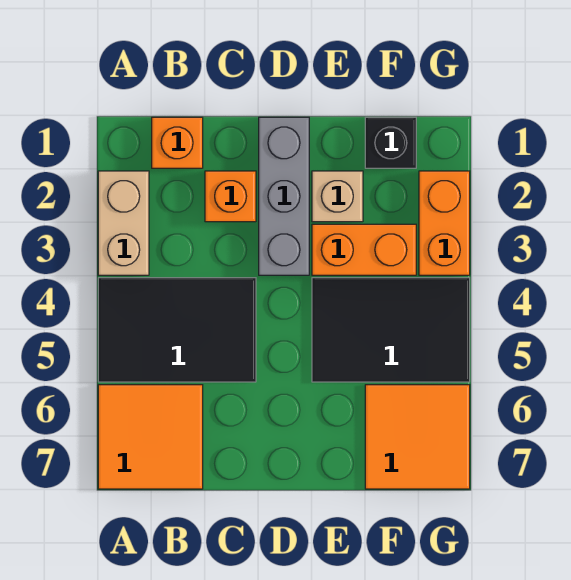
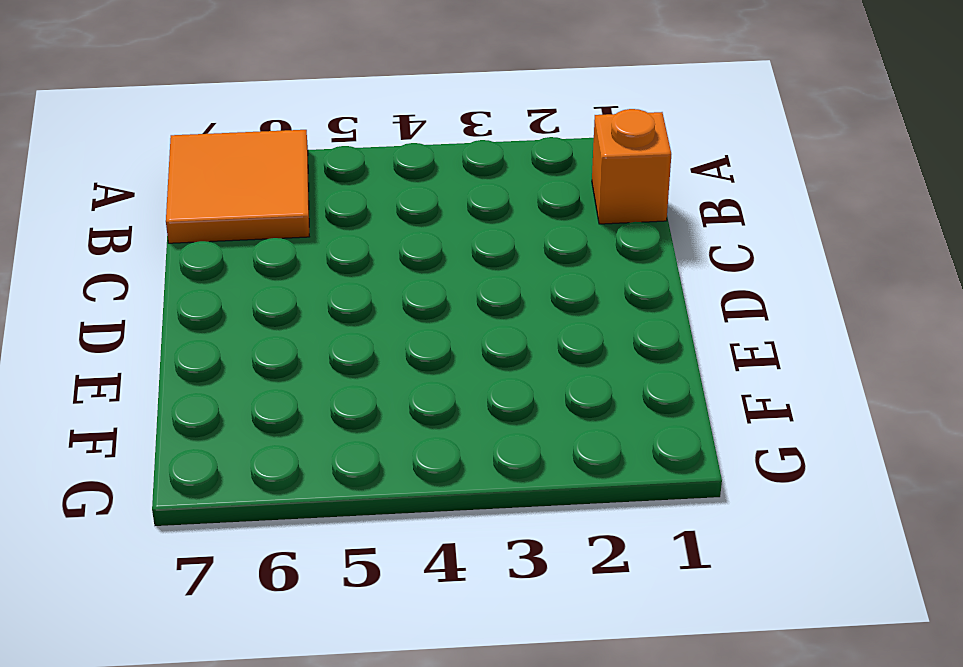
none -> tan brick A2:A3 level 1
none -> black tile A4:C5 level 1
none -> orange brick C2 level 1

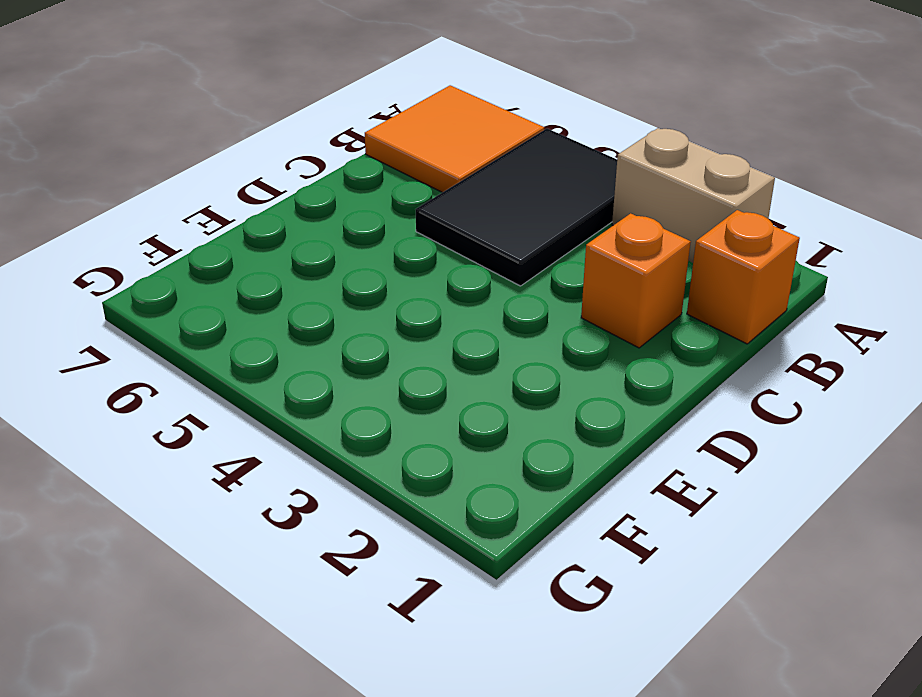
none -> grey brick D1:D3 level 1
none -> tan brick E2 level 1
none -> orange brick E3:F3 level 1

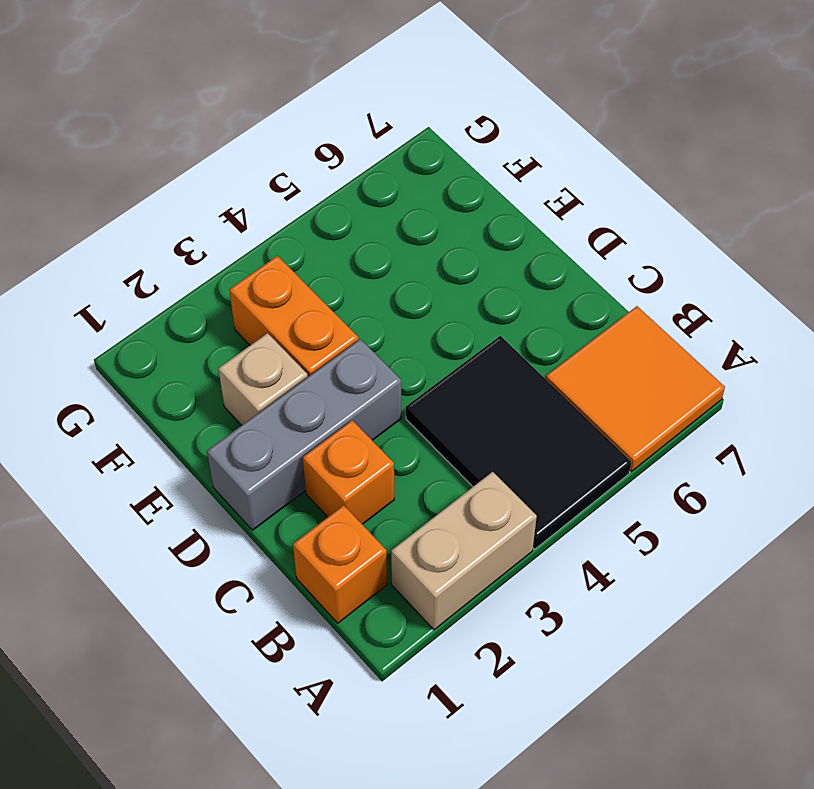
none -> black tile E4:G5 level 1
none -> black brick F1 level 1
none -> orange tile F6:G7 level 1

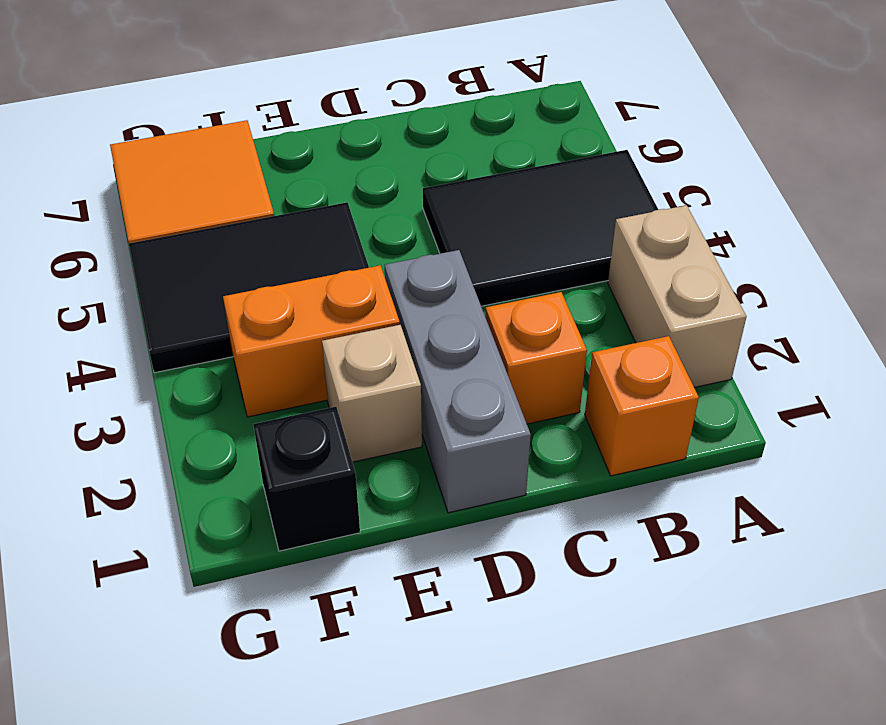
none -> orange tile A6:B7 level 1
none -> orange brick G2:G3 level 1

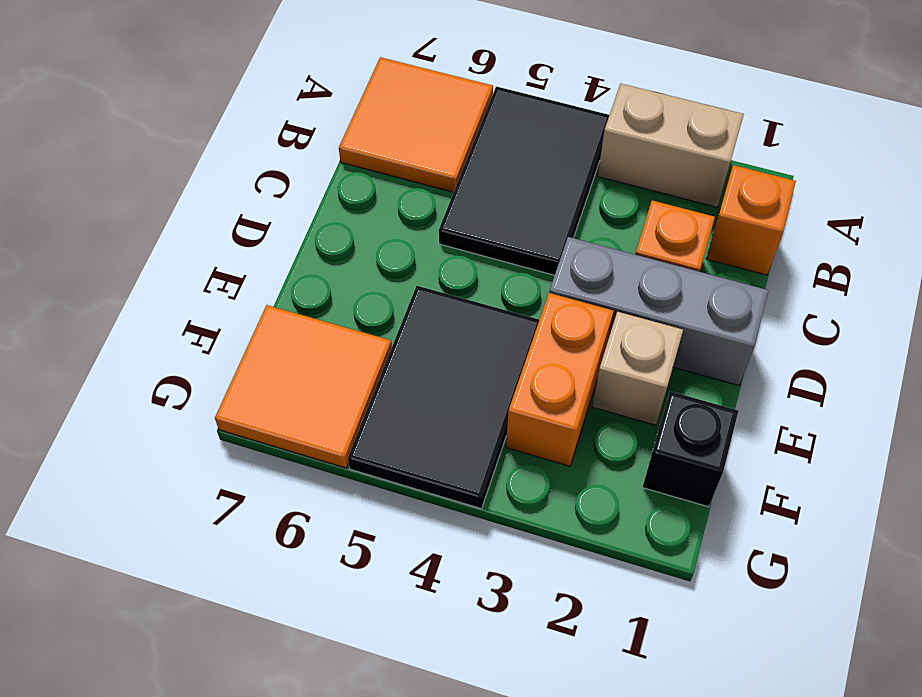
none -> orange brick G2:G3 level 1

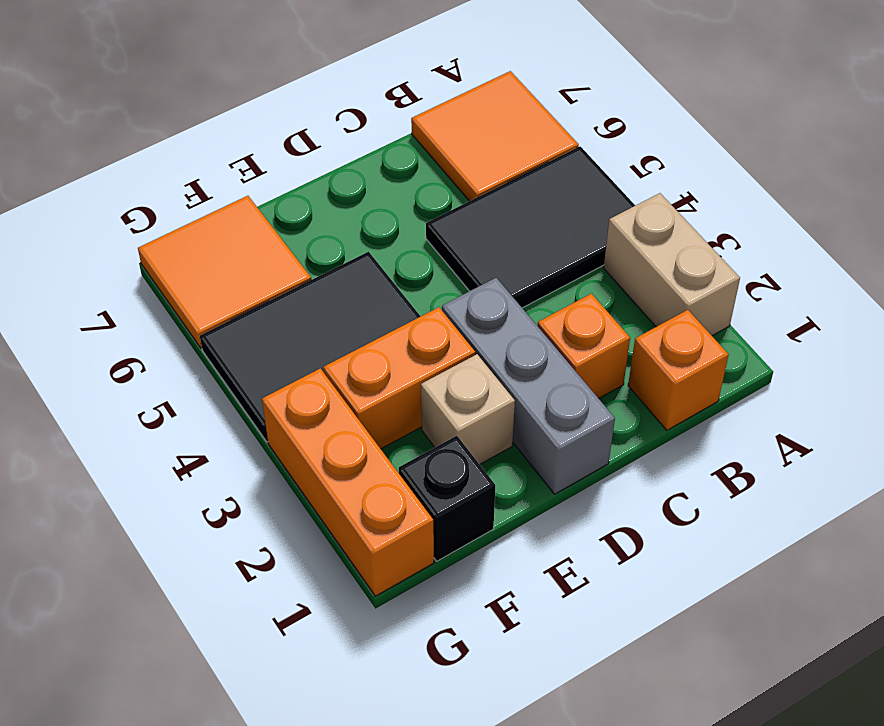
orange brick G1:G3 level 1 -> orange brick G2:G3 level 1

